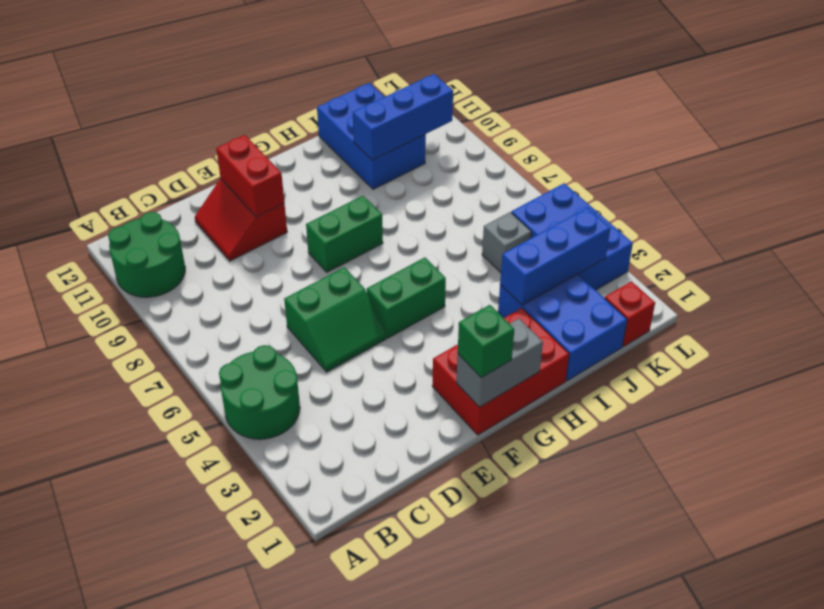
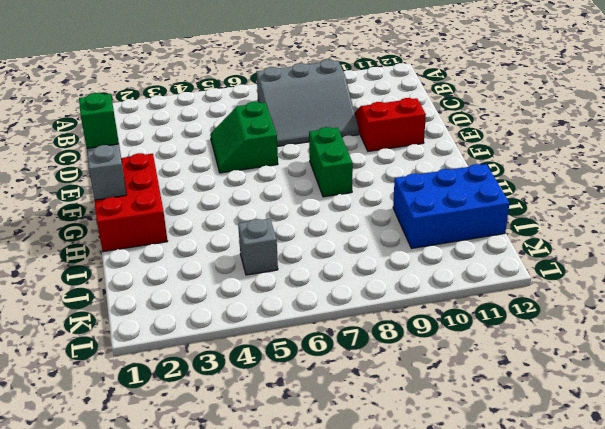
grey slope B7:D9 level 1 top B -> none
none -> green round brick A4:B5 level 1
none -> green round brick A10:B11 level 1
none -> green brick F5:G5 level 1

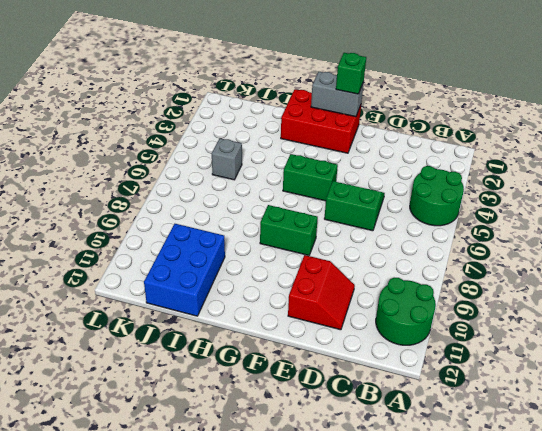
none -> blue brick I1:J3 level 1
none -> red brick K1 level 1
none -> blue brick K3:L5 level 1

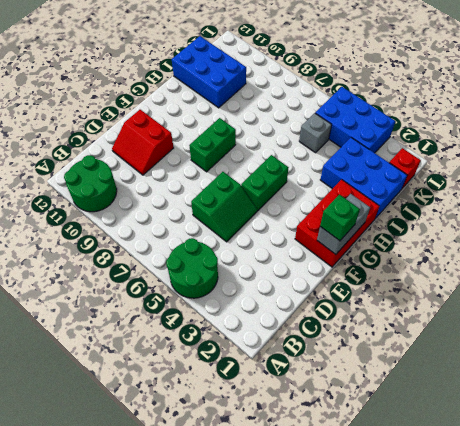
none -> red brick E10:E11 level 2
none -> blue brick I3:K3 level 2
none -> blue brick I10:K10 level 2

